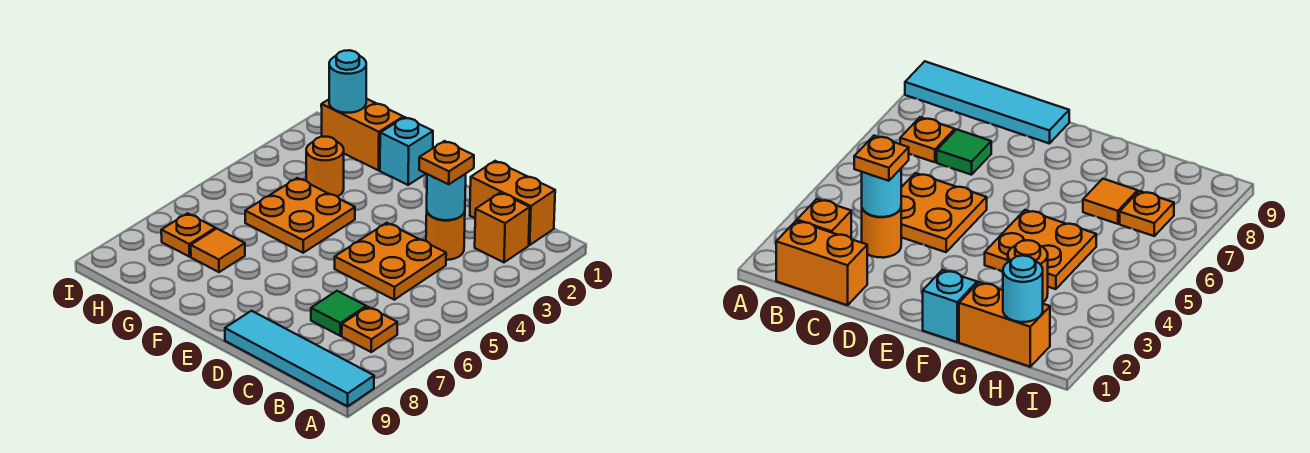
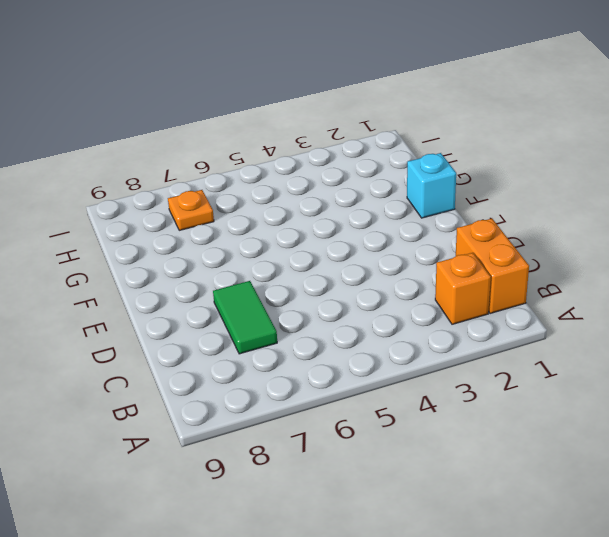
green tile C7:D7 level 1 -> green tile C7 level 1
none -> cyan tile A9:D9 level 1
none -> orange plate B7 level 1
none -> orange round brick C3 level 1

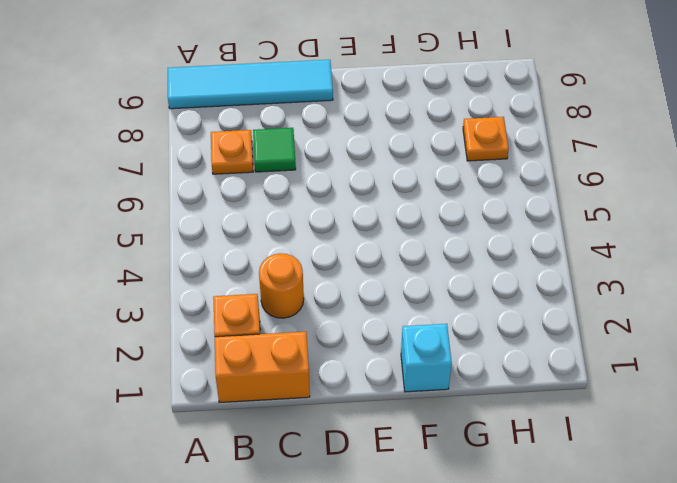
none -> orange plate C4:D5 level 1
none -> orange plate F4:G5 level 1
none -> orange brick G1:H1 level 1

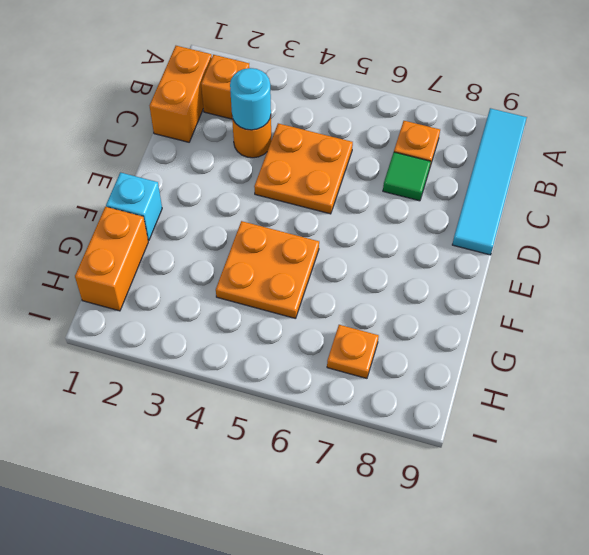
none -> orange round brick G3 level 1
none -> orange tile G7 level 1
none -> cyan round brick H1 level 2

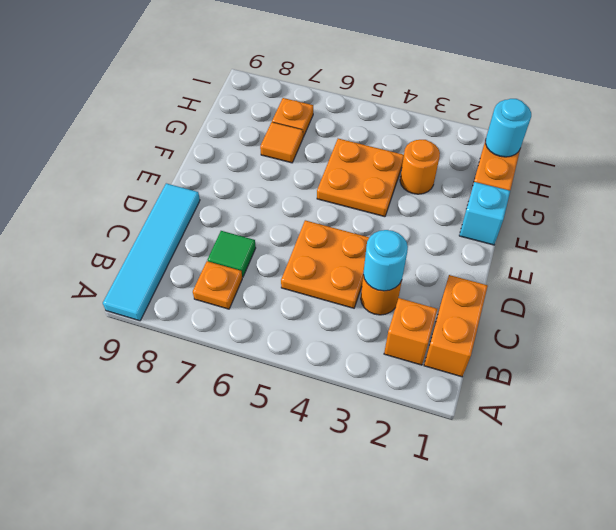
none -> orange plate C3 level 3

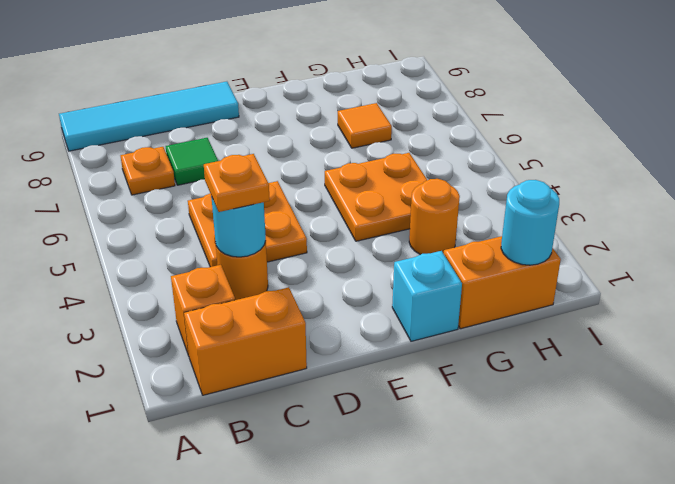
none -> orange plate H7 level 1

